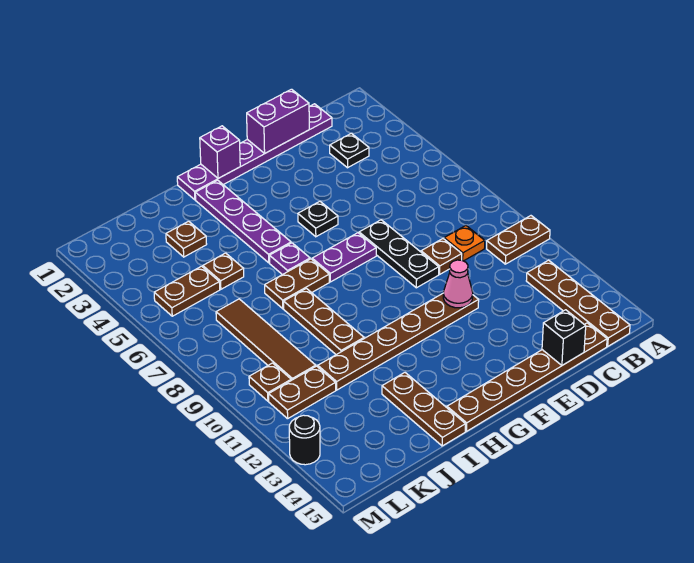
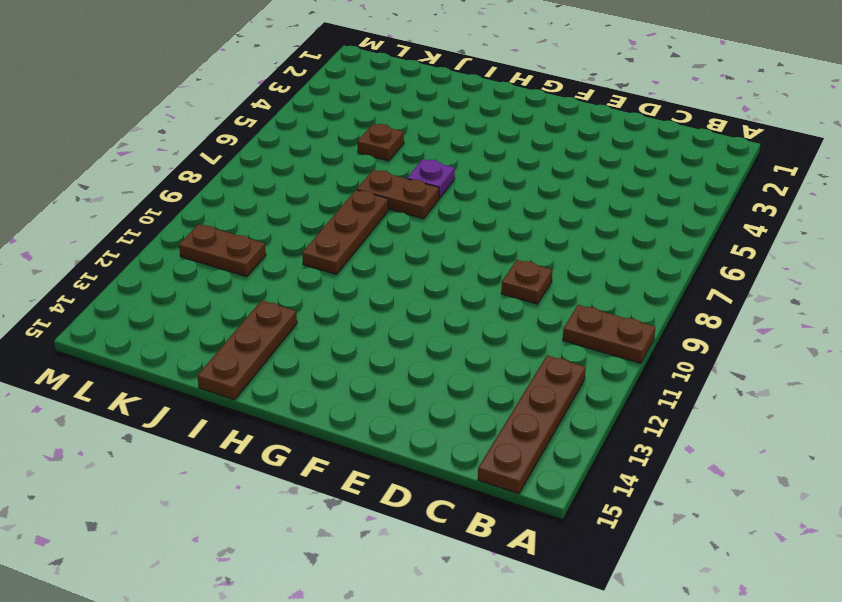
none -> purple plate C1:H1 level 1
none -> black plate C3 level 1
none -> orange plate C9 level 1

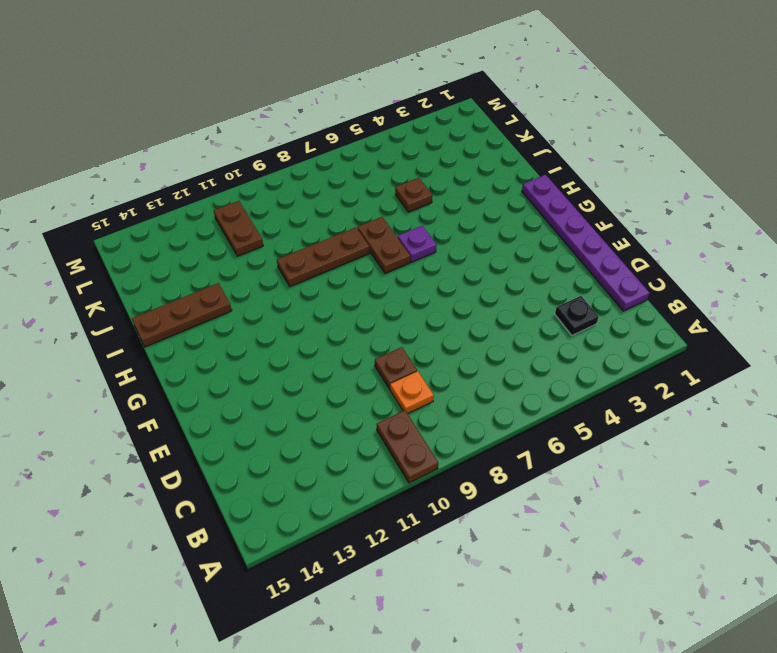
none -> brown plate B12:B15 level 1
none -> brown plate C15:H15 level 1
none -> black plate E7:E9 level 1

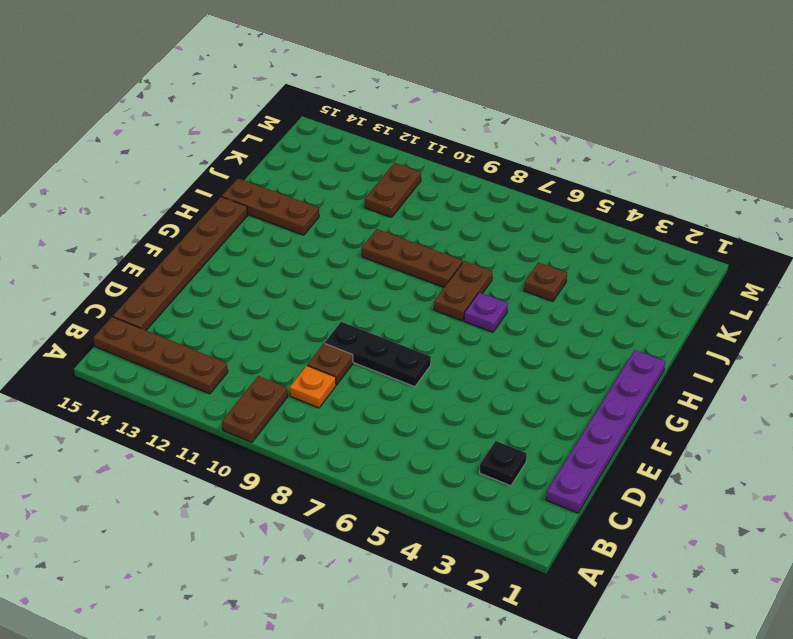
none -> brown plate E11:J11 level 1
none -> black plate F5 level 1
none -> purple plate F7:G7 level 1

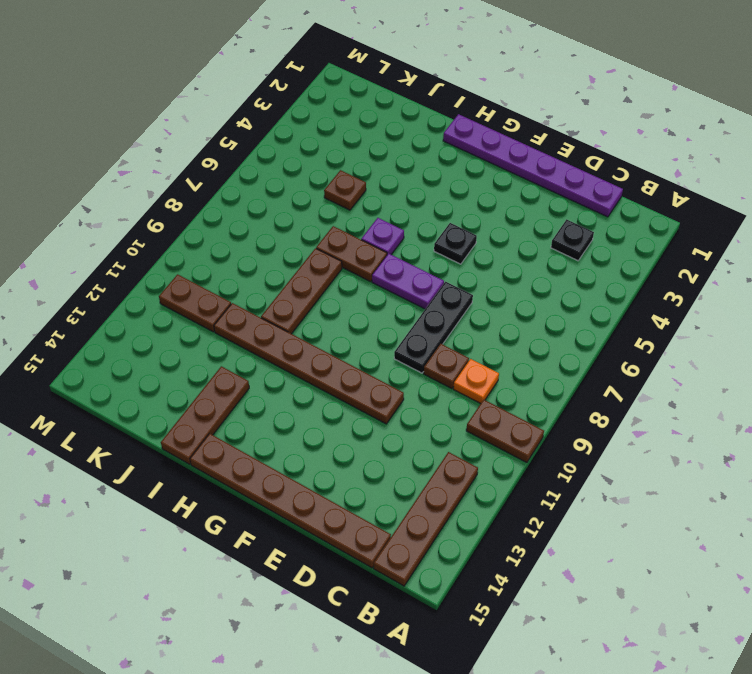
none -> purple plate H2:H5 level 1
none -> brown plate J3 level 1
none -> brown plate K5:L5 level 1

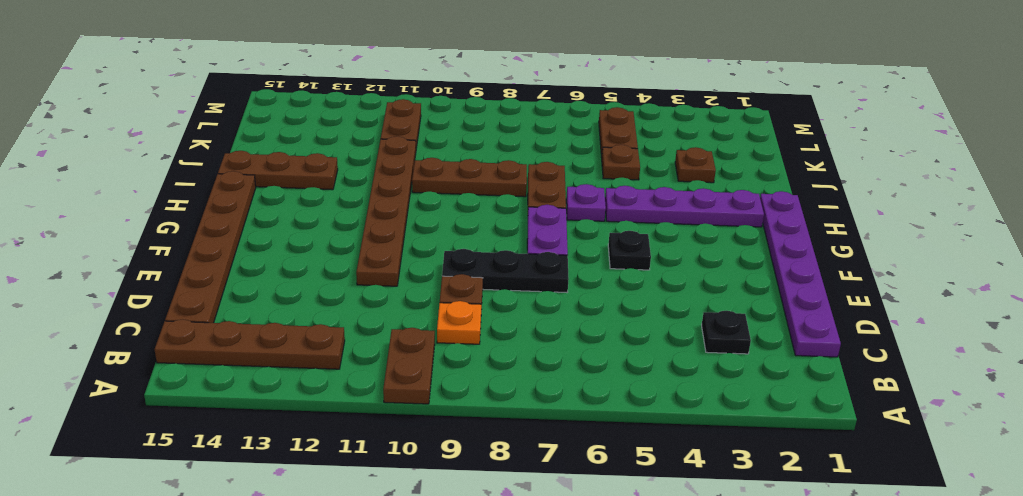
none -> brown tile K7:K10 level 1
none -> brown plate L10 level 1
none -> black round brick M13 level 1

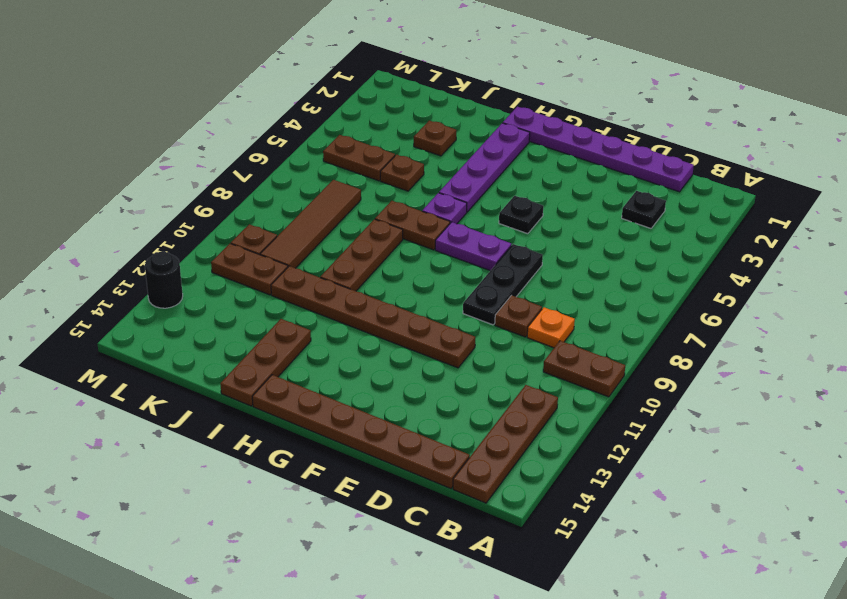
none -> purple brick D1:E1 level 2
none -> black brick D15 level 2
none -> pink cone E11 level 2

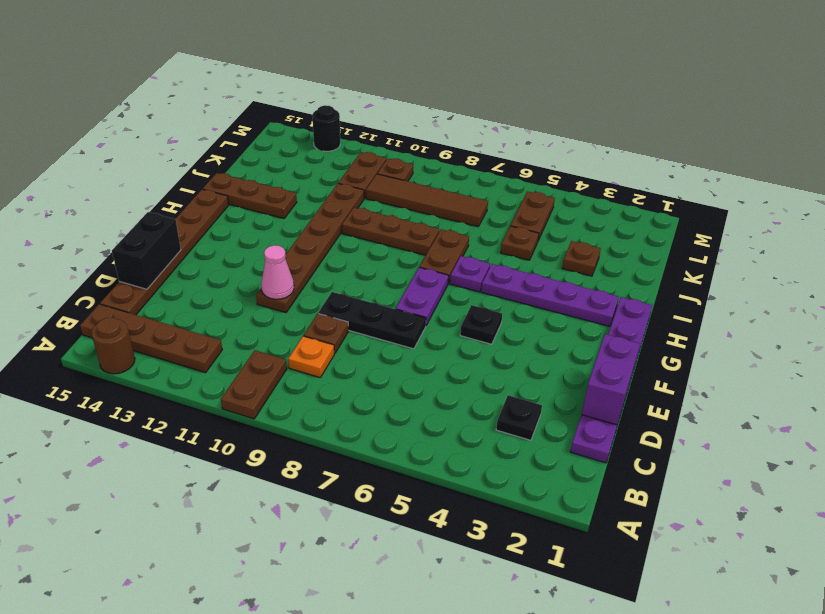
brown round brick A14 level 1 -> none
black brick D15:E15 level 2 -> black brick D15 level 2
none -> purple brick G1 level 2

